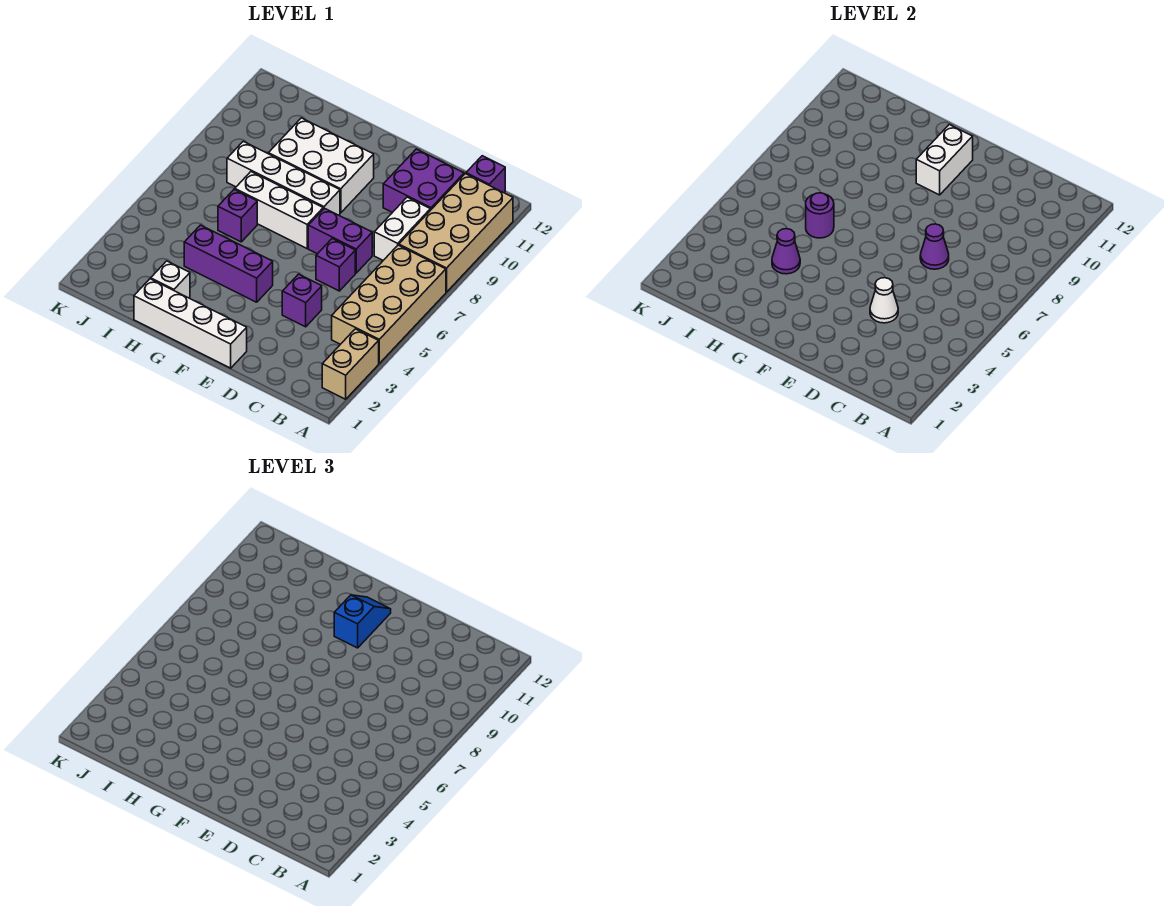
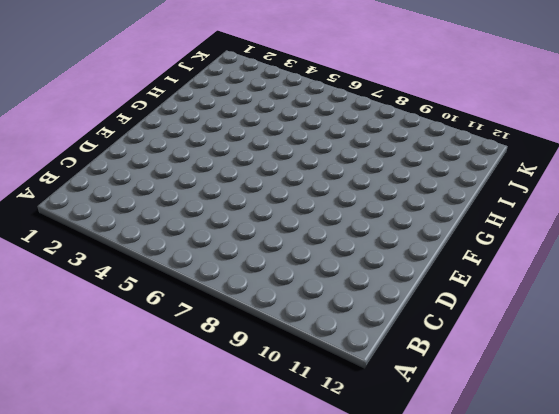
none -> tan brick A2:A3 level 1
none -> tan brick A4:B7 level 1
none -> tan brick A8:B11 level 1

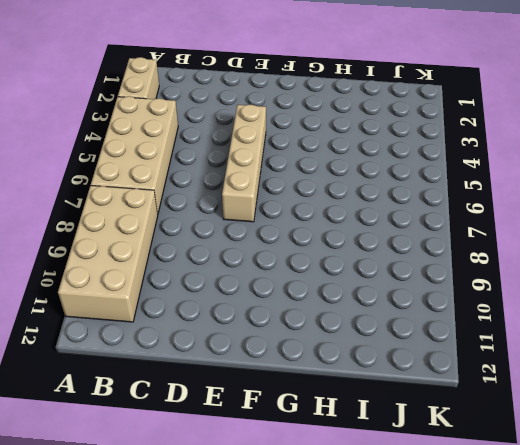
tan brick E4:E7 level 1 -> purple brick D7:E7 level 1
none -> purple brick B12 level 1
none -> white brick C8:C9 level 1
none -> purple brick C10:D11 level 1

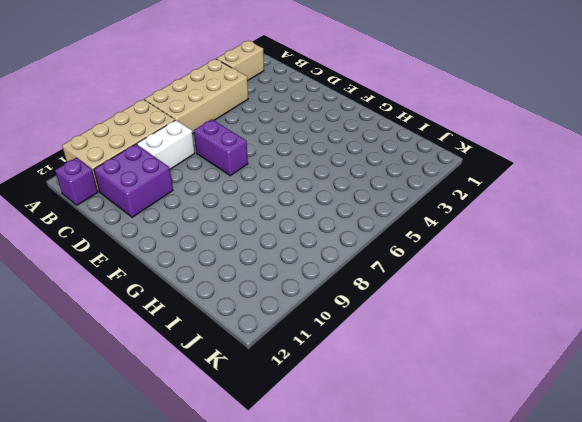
none -> purple brick D4 level 1
none -> purple brick D6 level 1
none -> white brick E1:H1 level 1

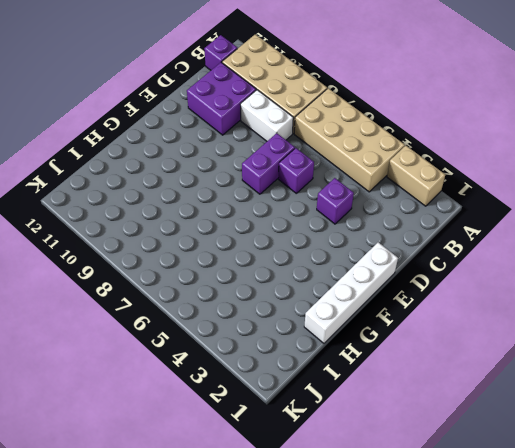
none -> purple brick F4:H4 level 1
none -> white brick F7:H7 level 1
none -> white brick F8:I8 level 1

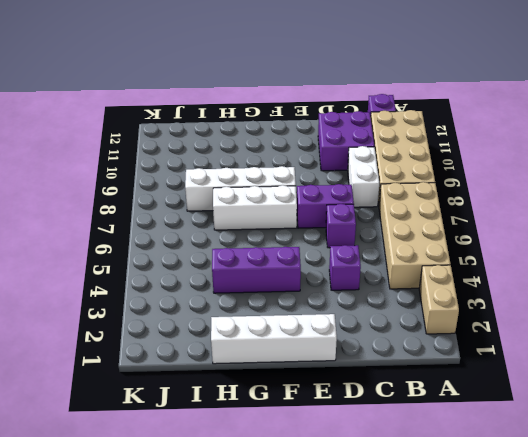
none -> white brick F9:H10 level 1
none -> white brick H2 level 1
none -> purple brick H6 level 1

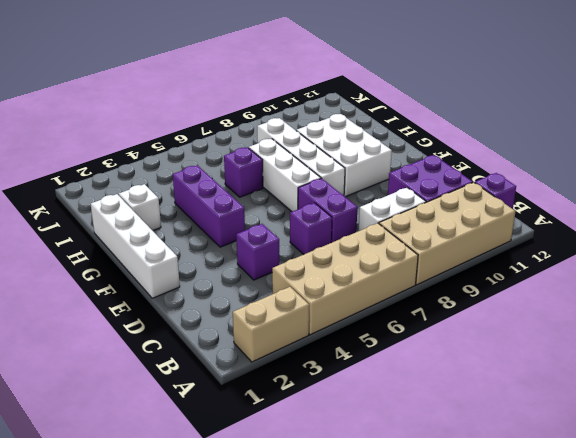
none -> white cone D4 level 2
none -> purple cone D7 level 2
none -> white brick F10:F11 level 2

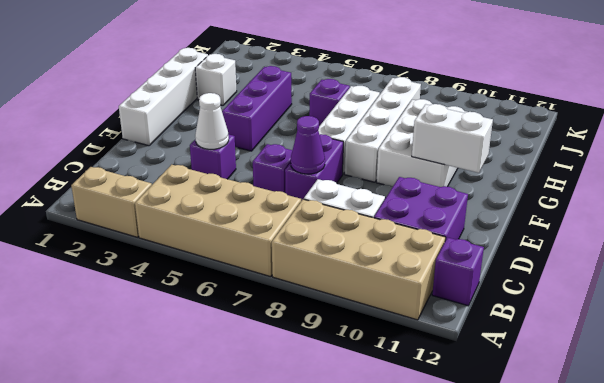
none -> purple cone H4 level 2
none -> purple round brick H6 level 2
none -> blue slope F10:F11 level 3 top 10

